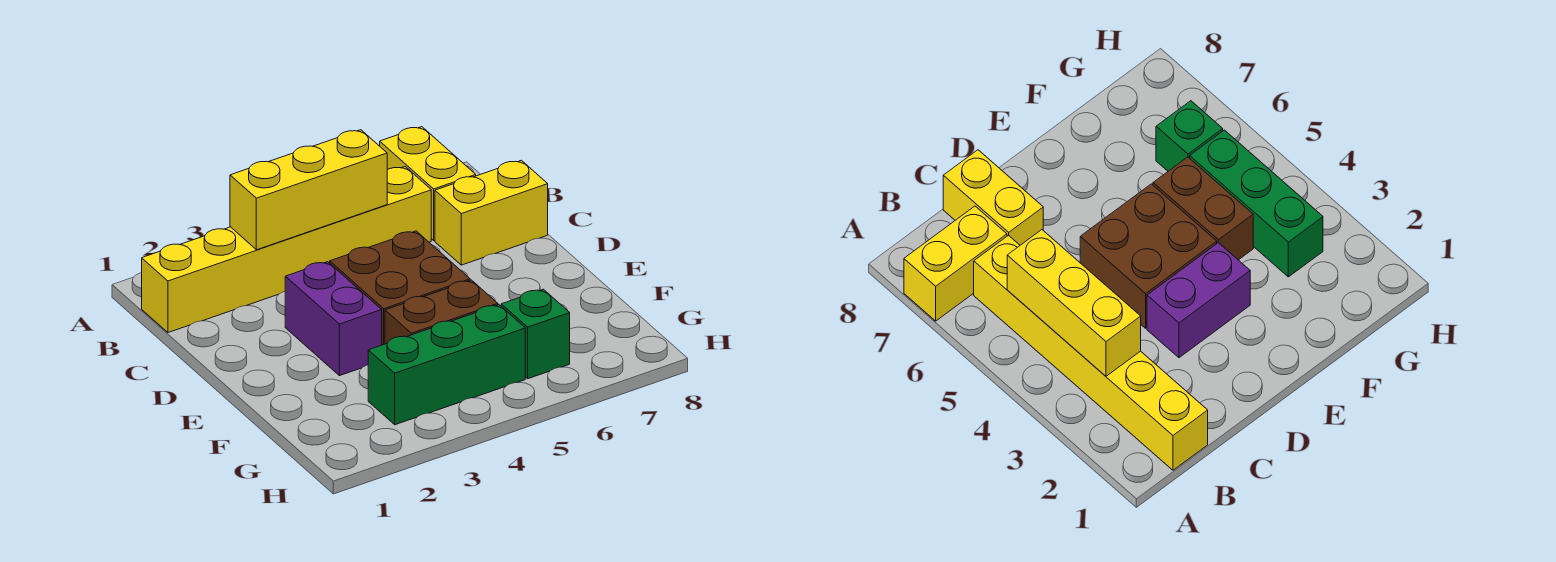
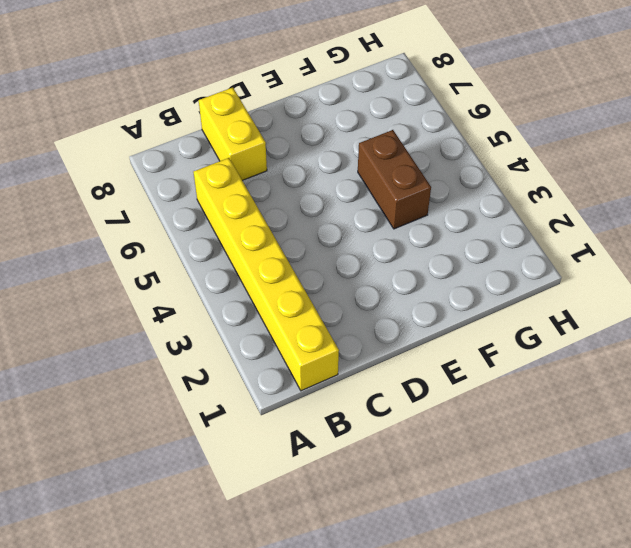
none -> yellow brick A7:B7 level 1
none -> purple brick D3:E3 level 1

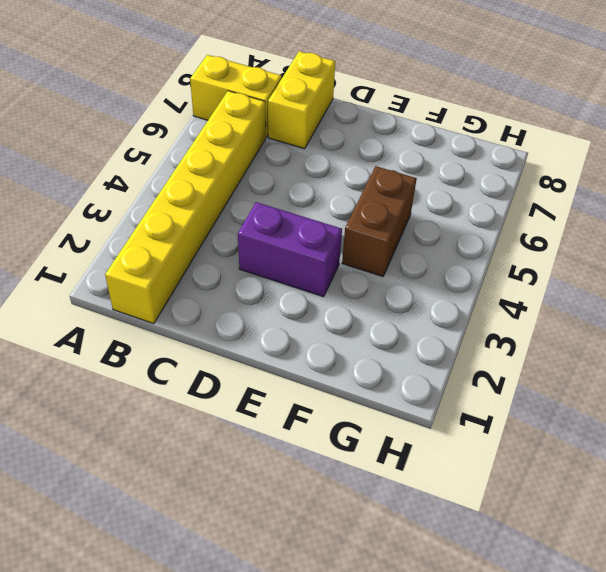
none -> brown brick D4:E5 level 1
none -> green brick G3:G5 level 1

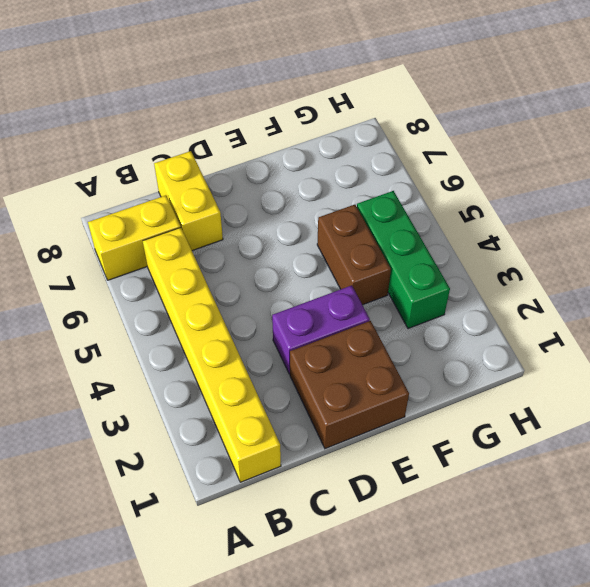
brown brick D1:E2 level 1 -> brown brick D4:E5 level 1
none -> green brick G6 level 1
none -> yellow brick B3:B5 level 2

